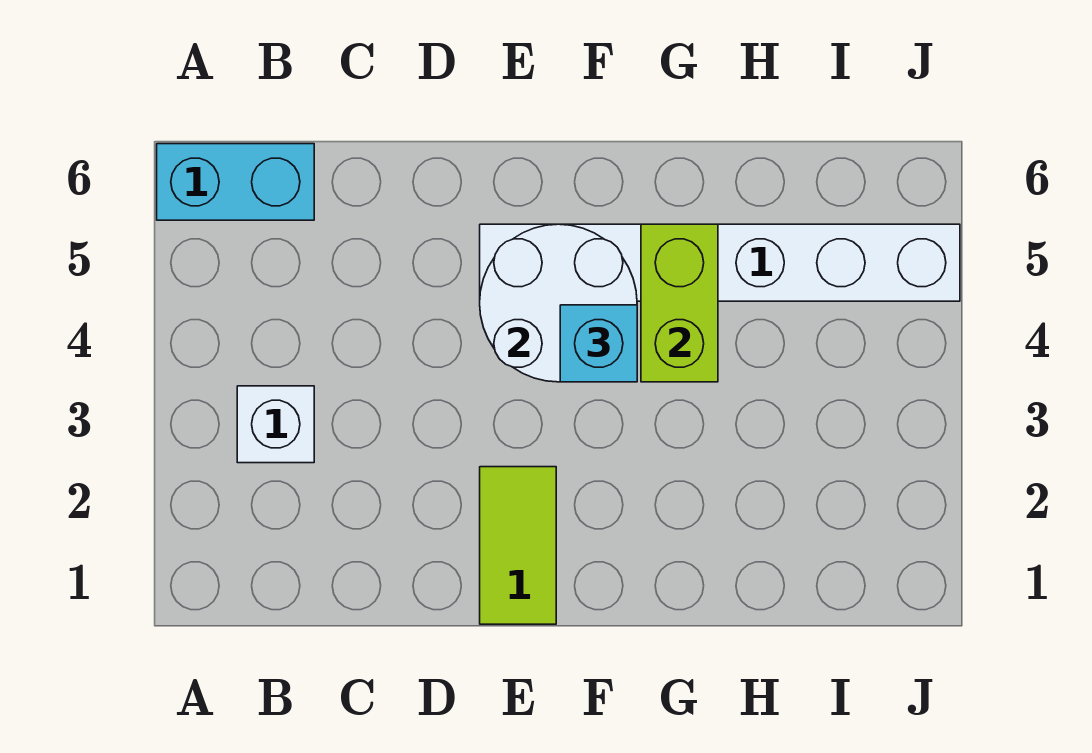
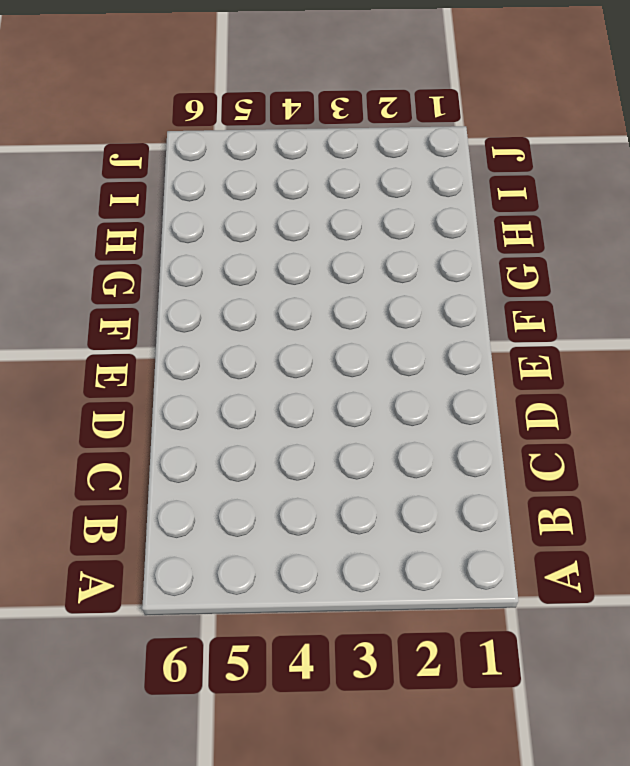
none -> cyan brick A6:B6 level 1
none -> white brick B3 level 1

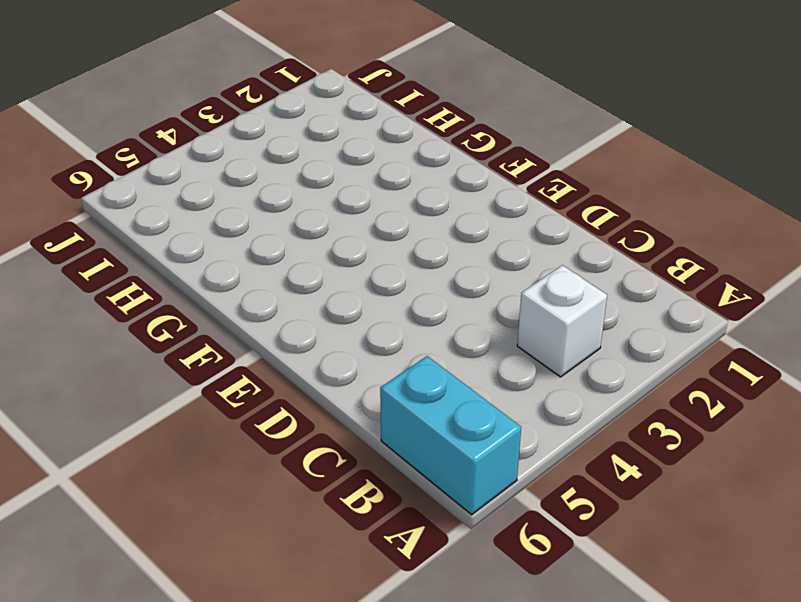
none -> lime tile E1:E2 level 1
none -> white brick E5:J5 level 1

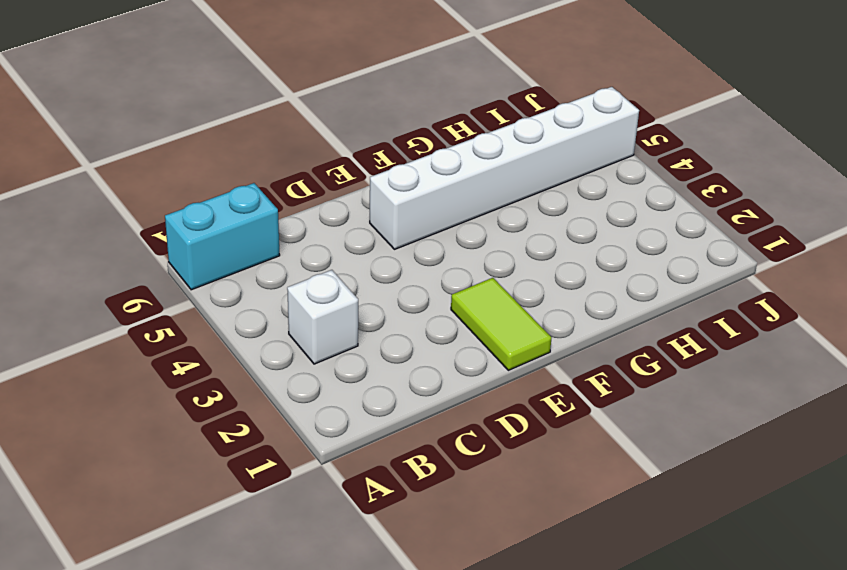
none -> white round brick E4:F5 level 2
none -> lime brick G4:G5 level 2

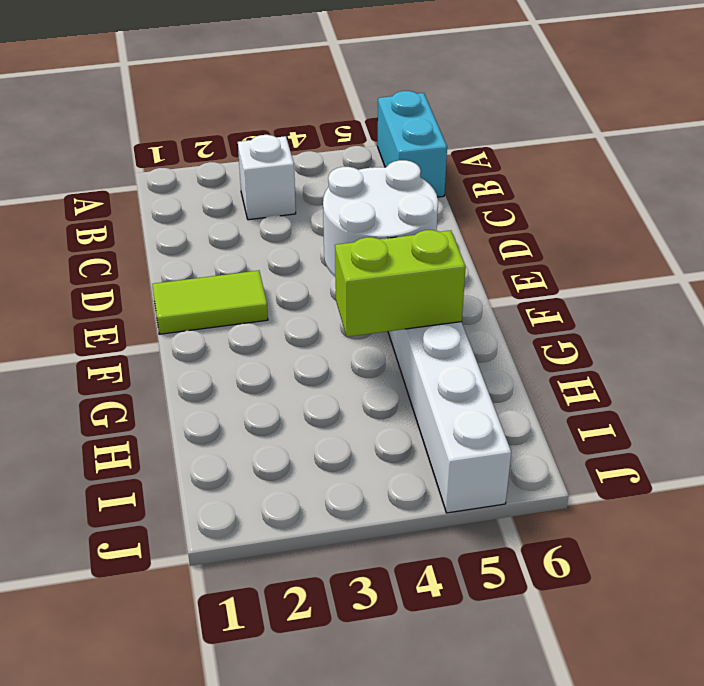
none -> cyan brick F4 level 3

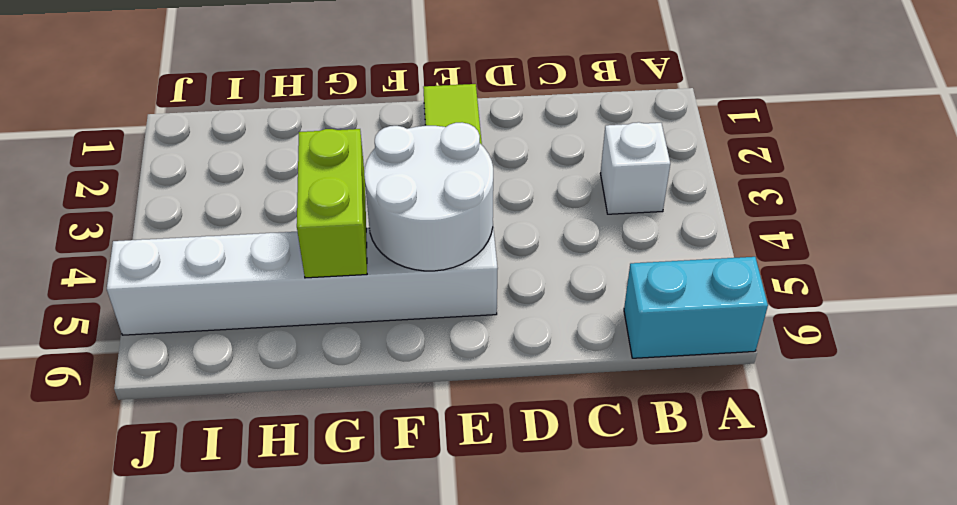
none -> cyan brick F4 level 3

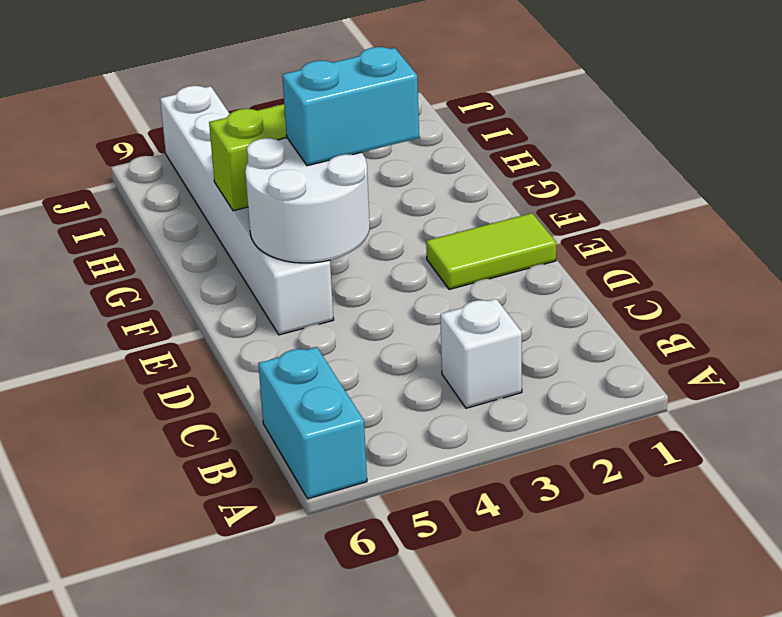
cyan brick F3:F4 level 3 -> cyan brick F4 level 3

